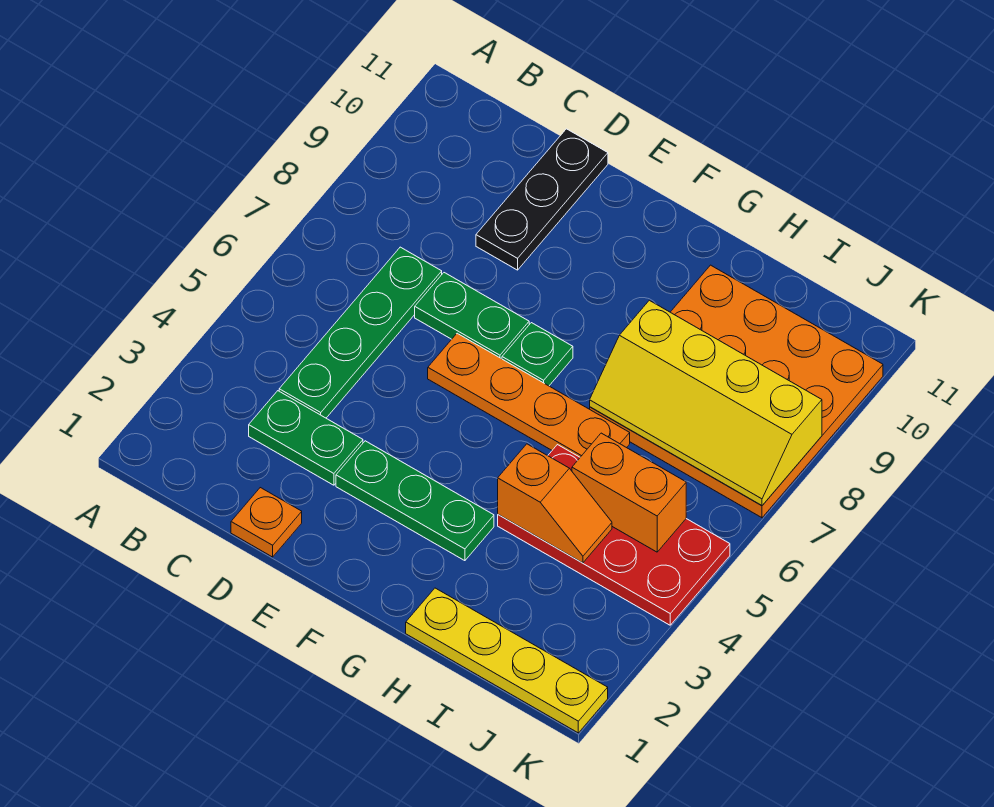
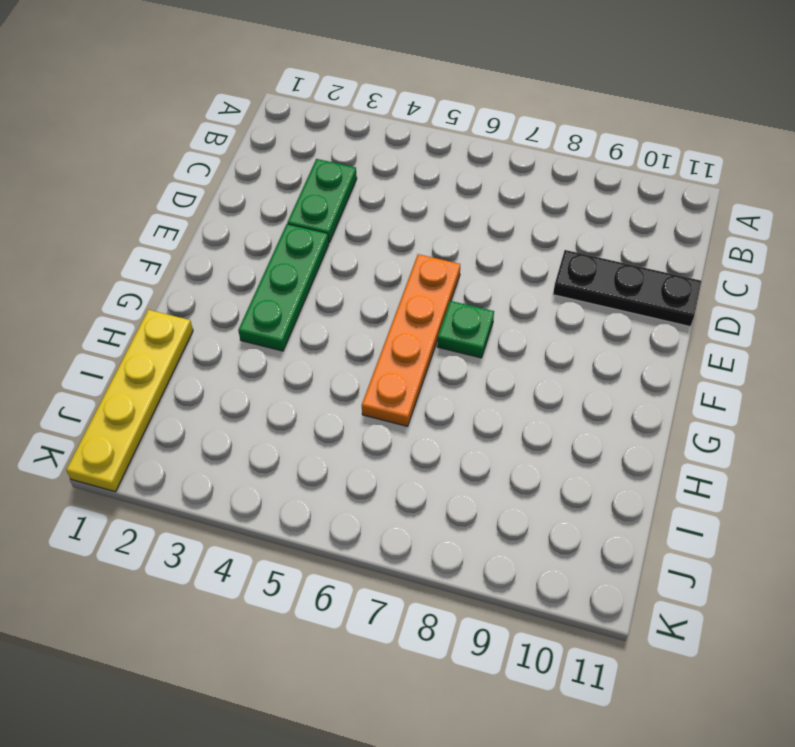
none -> green plate C4:C7 level 1
none -> orange plate D1 level 1
none -> green plate D7:E7 level 1

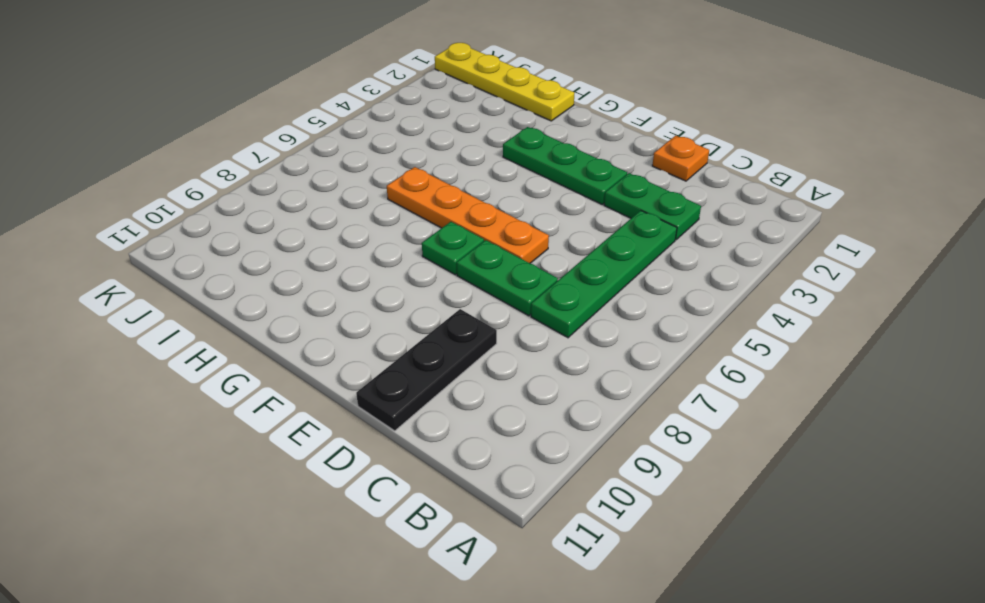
none -> red plate H4:K5 level 1
none -> orange plate H7:K10 level 1
none -> orange slope H4:I4 level 2 top H

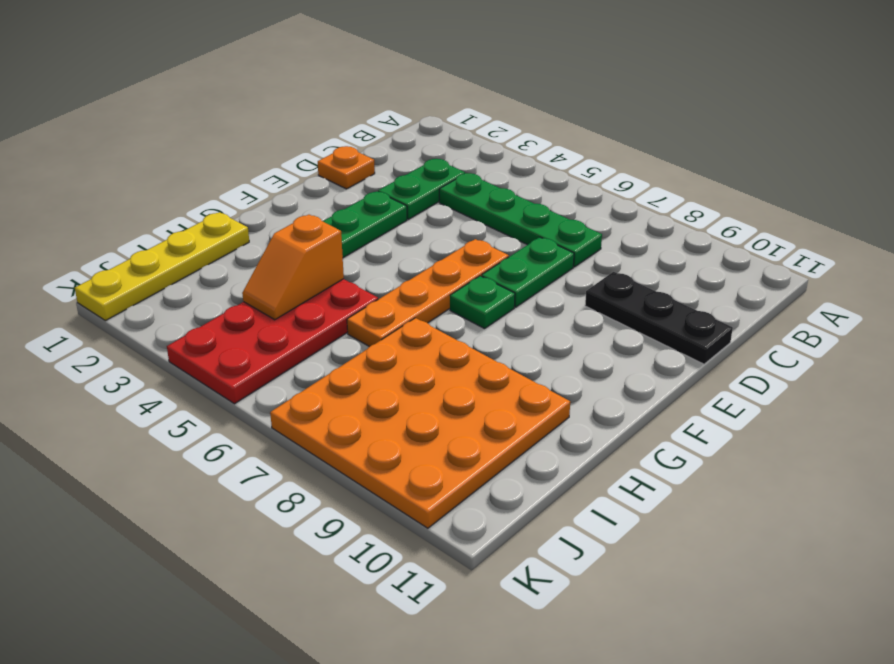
none -> yellow slope H7:K8 level 2 top 8
none -> orange brick I5:J5 level 2

